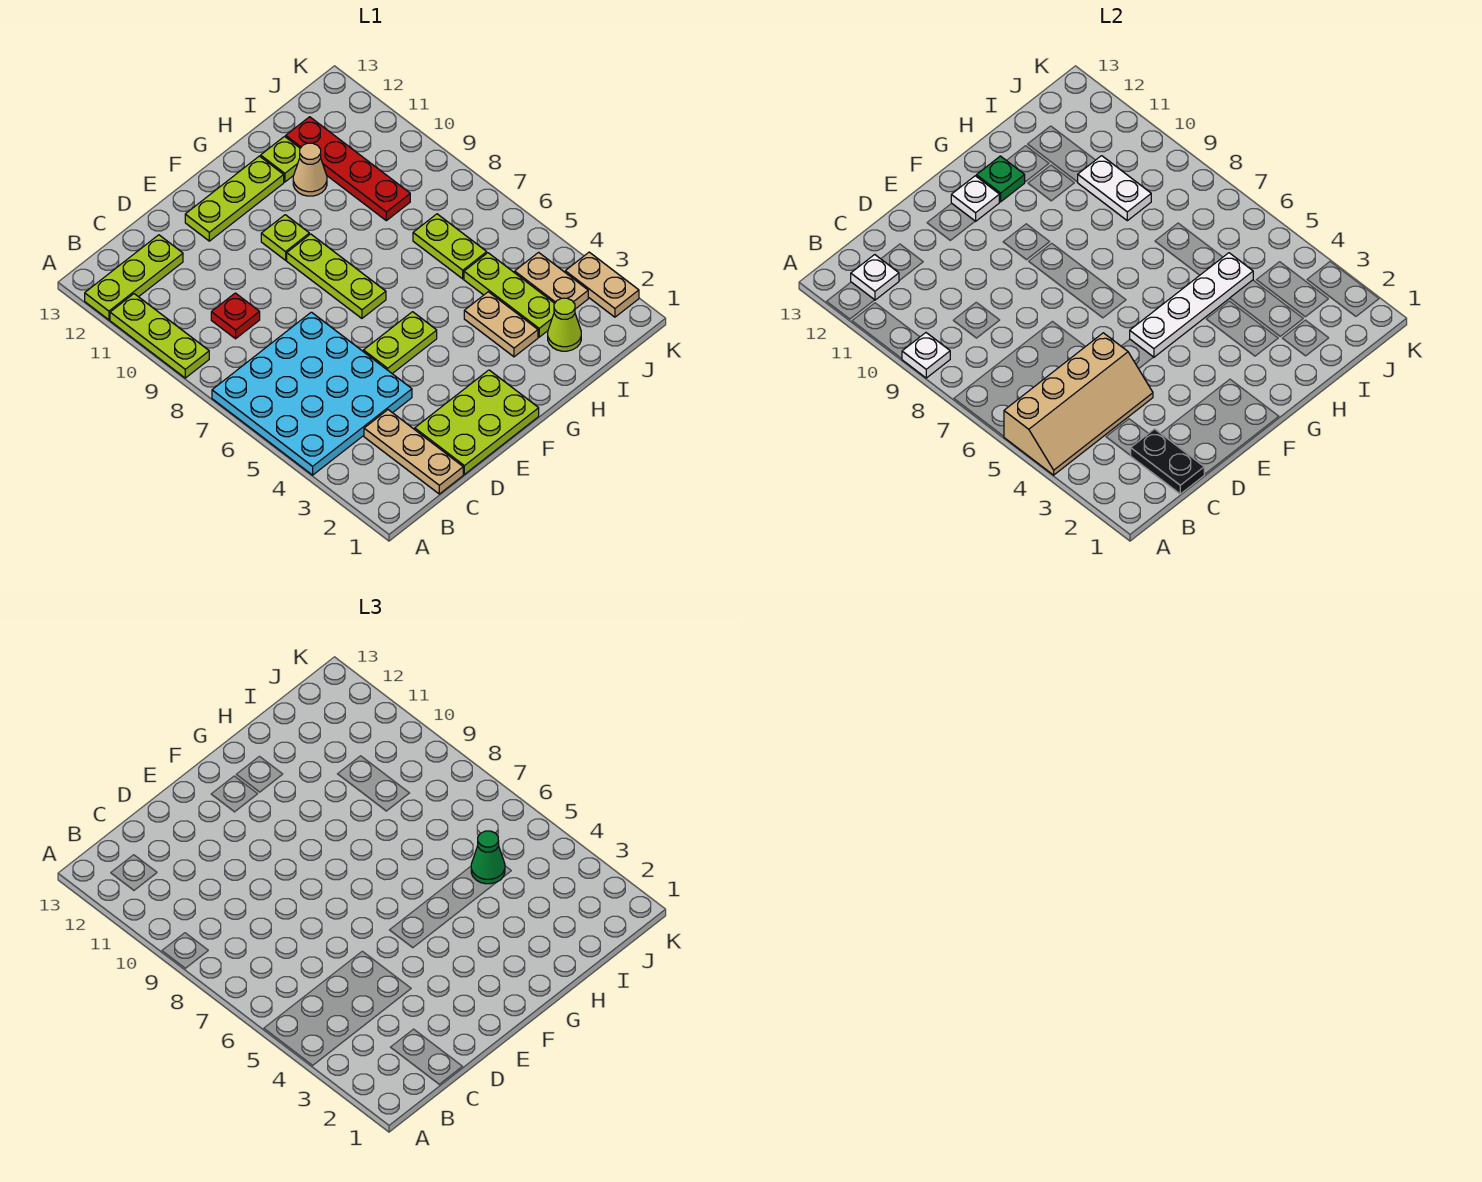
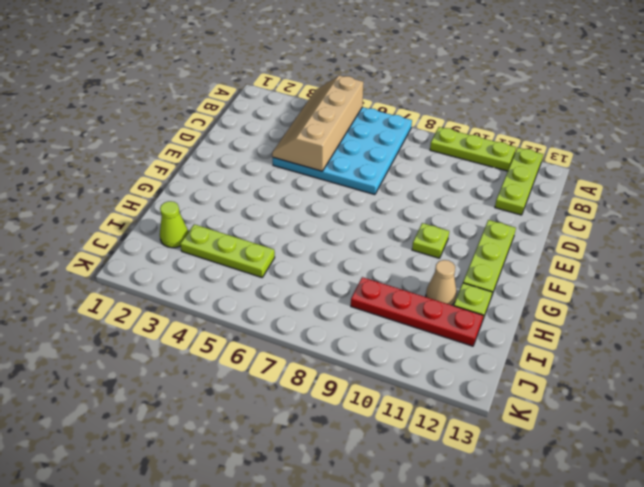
none -> tan plate C1:C3 level 1
none -> red plate C9 level 1
none -> lime plate D1:F2 level 1

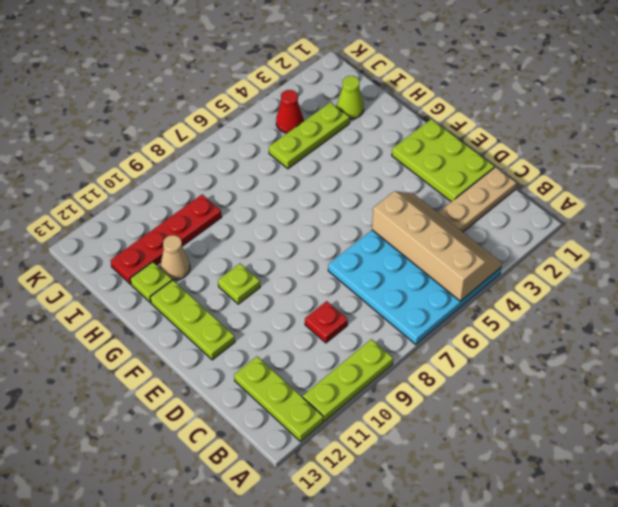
red cone J4 level 1 -> tan plate J3:J4 level 1
none -> lime plate E5:F5 level 1
none -> lime plate F7:F9 level 1
none -> tan plate H3:H4 level 1

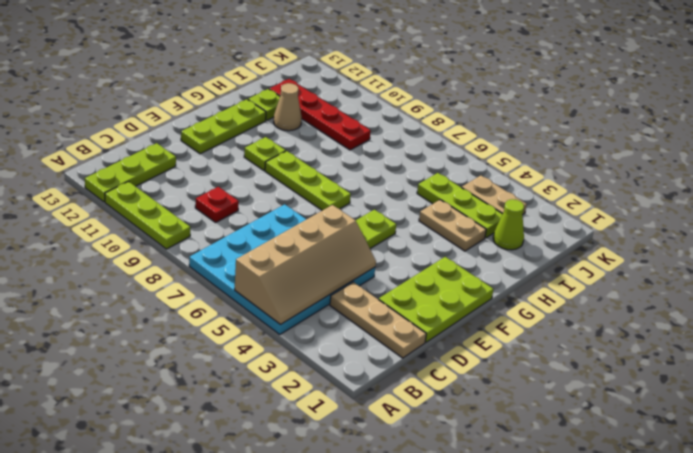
none -> lime plate I6:I7 level 1
none -> tan plate K2:K3 level 1
none -> white plate A9 level 2

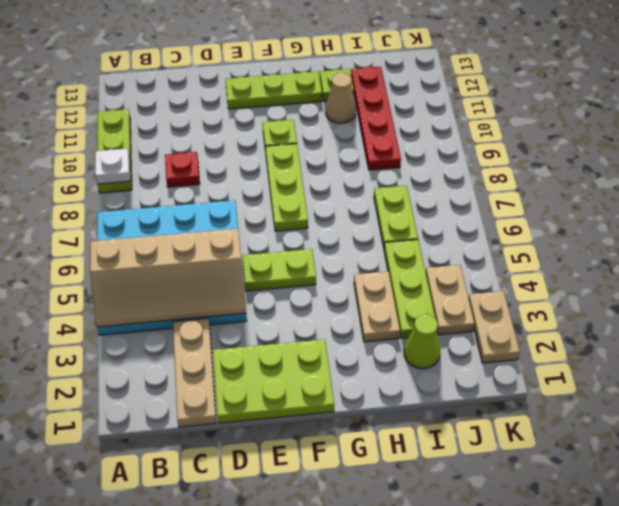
none -> lime plate A12:C12 level 1
none -> white plate B12 level 2
none -> black plate C1:C2 level 2

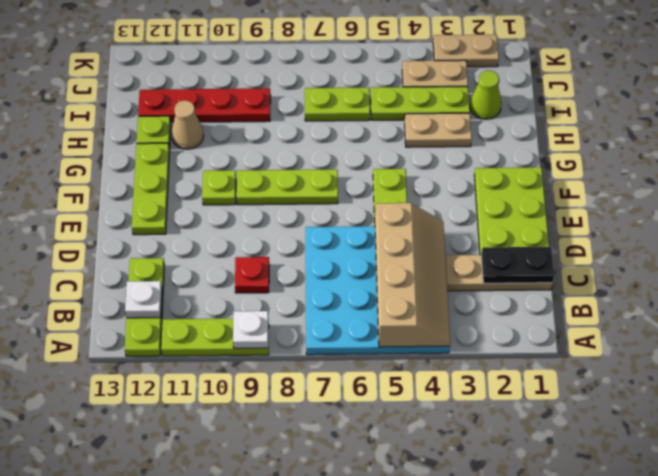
none -> white plate F5:I5 level 2
none -> white plate F12 level 2
none -> green plate G12 level 2

